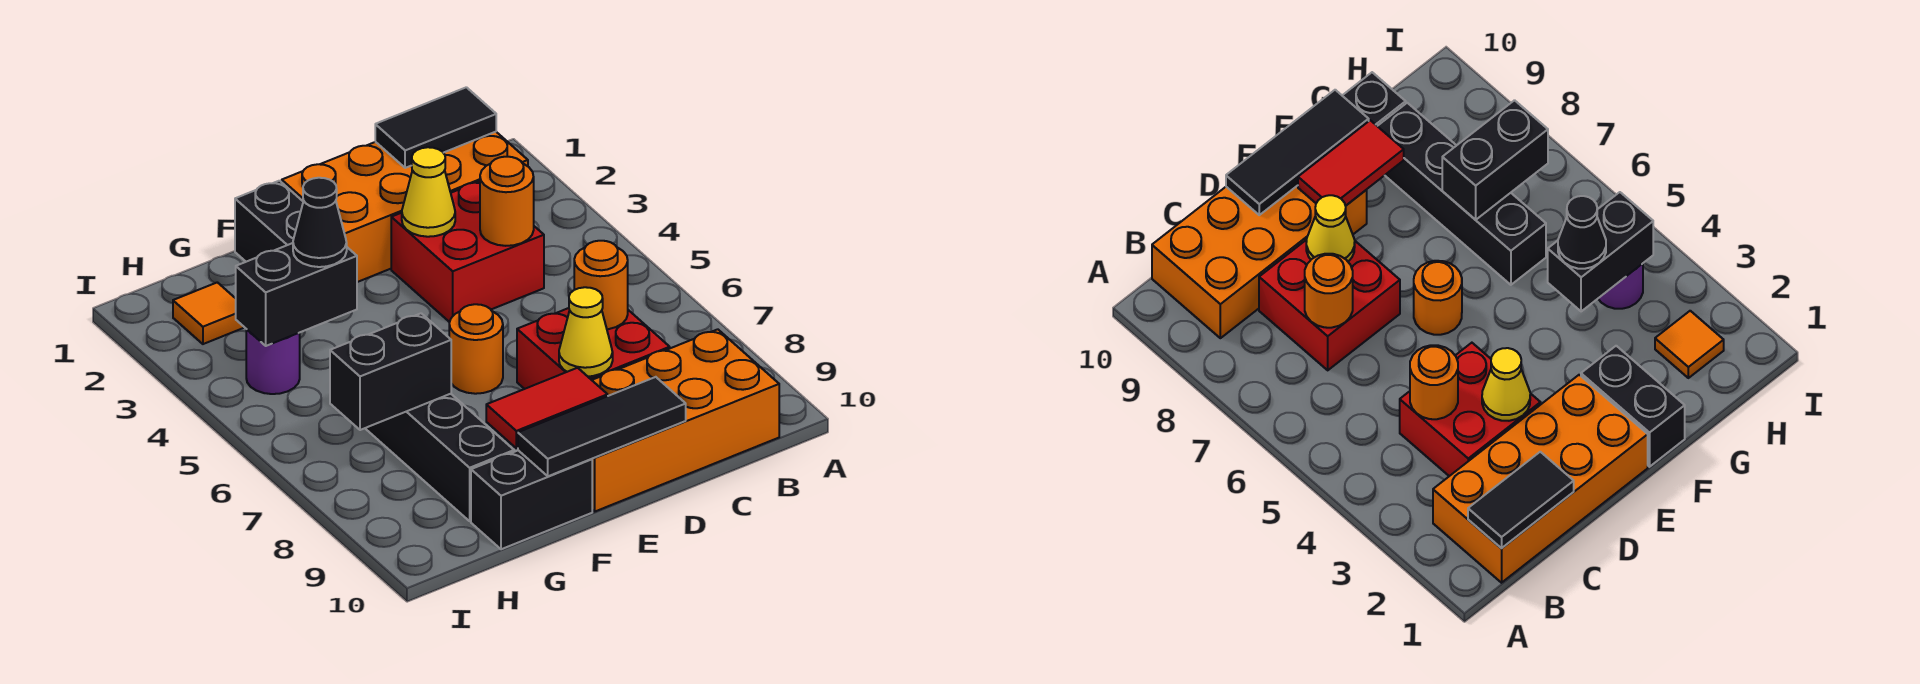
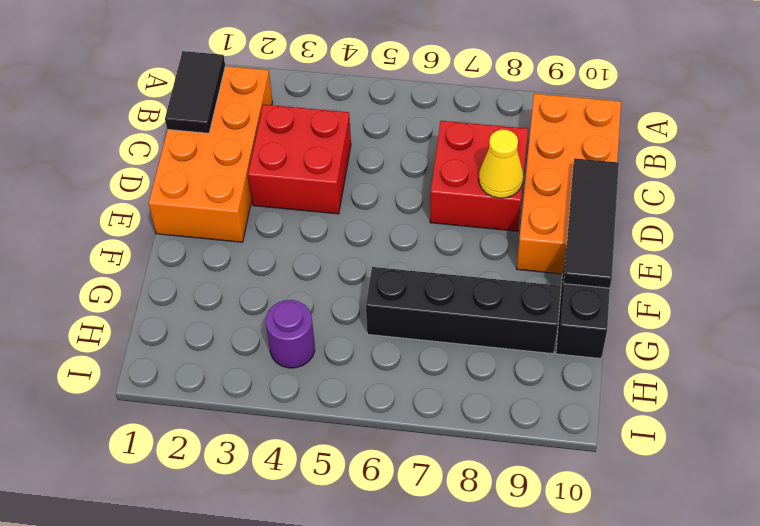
none -> orange round brick E6 level 1
none -> black brick F1:F2 level 1
none -> orange tile H2 level 1

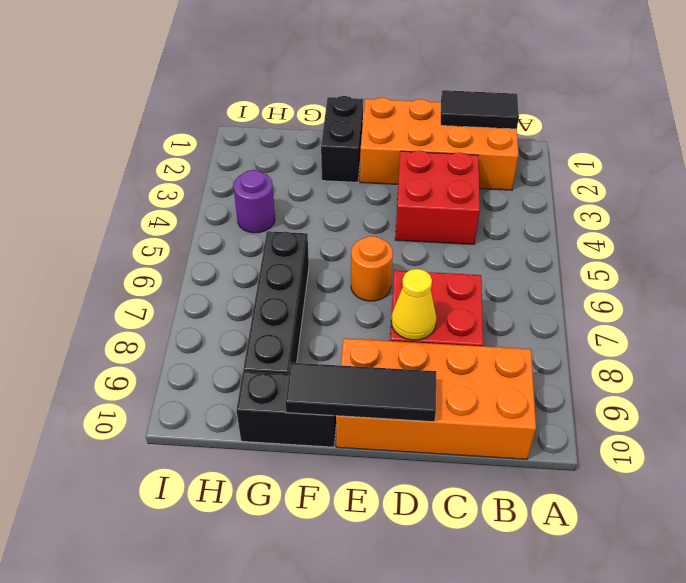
none -> orange tile H2 level 1
none -> orange round brick C4 level 2
none -> orange round brick C7 level 2

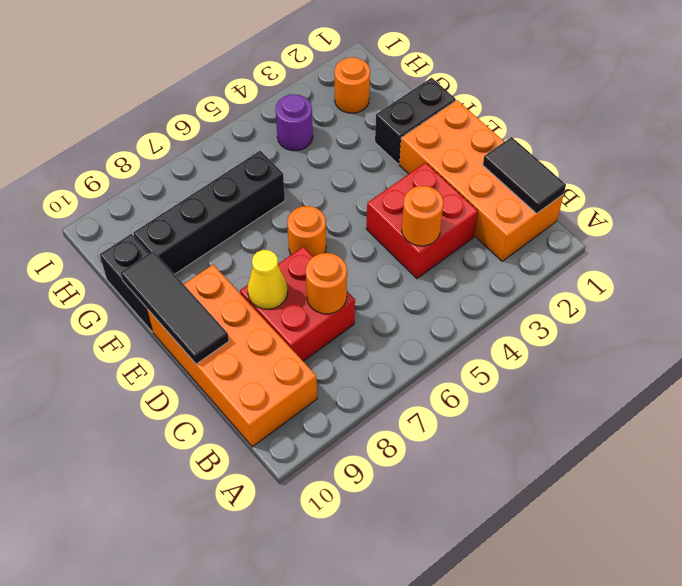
orange round brick H2 level 1 -> orange tile H2 level 1
none -> yellow cone D3 level 2
none -> red tile E9:F9 level 2
none -> black brick G4:H4 level 2

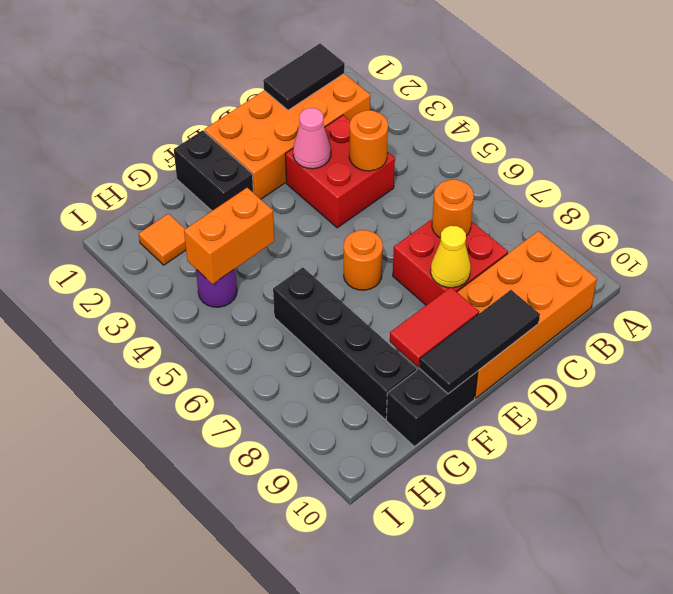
pink cone D3 level 2 -> yellow cone D3 level 2
orange brick G4:H4 level 2 -> black brick G4:H4 level 2
none -> black brick G7:H7 level 2
none -> black cone G4 level 3

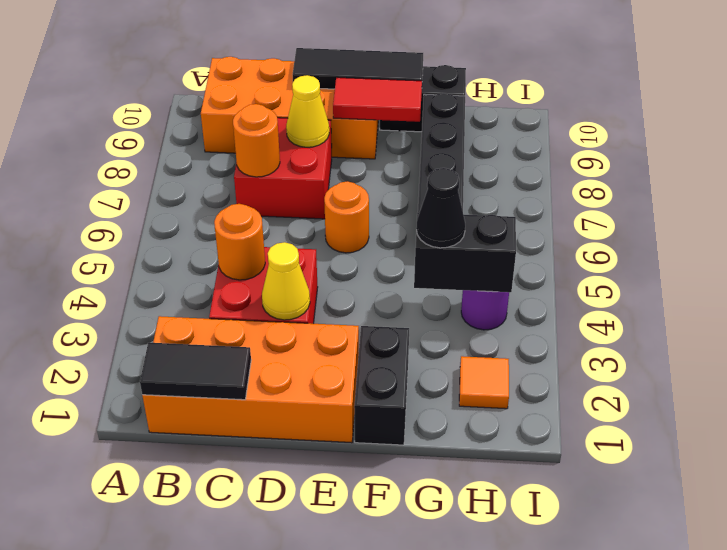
none -> black brick G7:H7 level 2

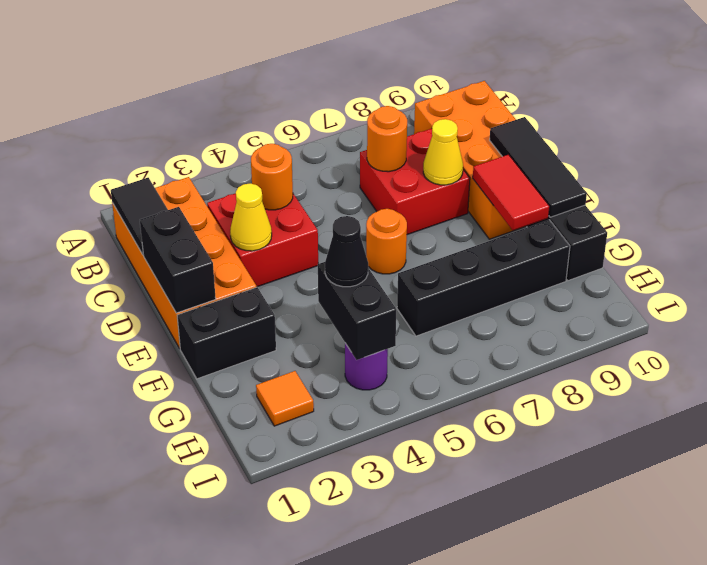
black brick D1:E1 level 2 -> black brick G7:H7 level 2

